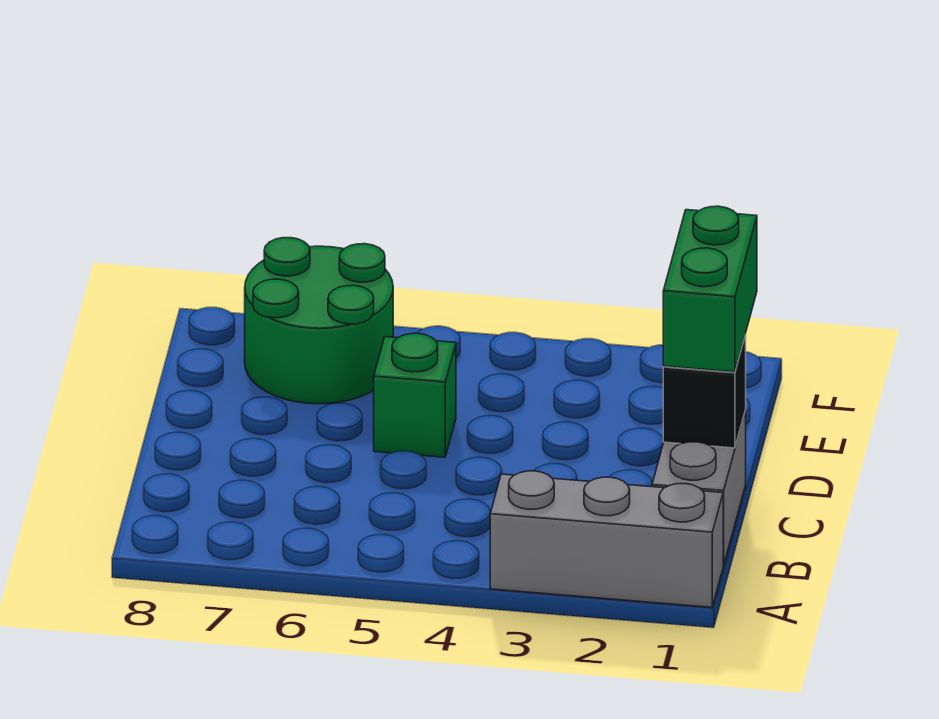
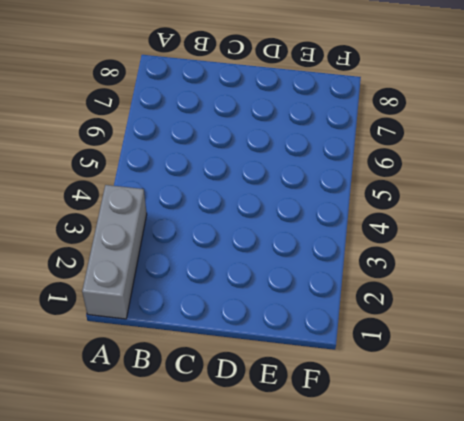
none -> grey brick B1:C1 level 1
none -> green brick D5 level 1

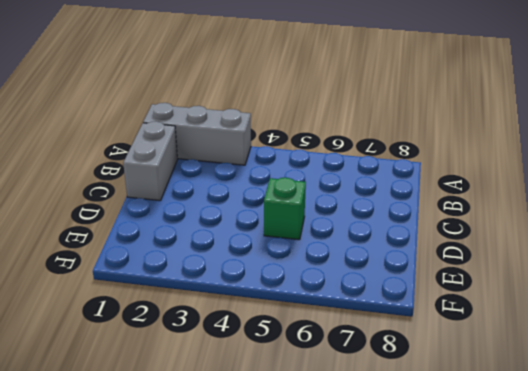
none -> green round brick E6:F7 level 1
none -> black brick C1 level 2

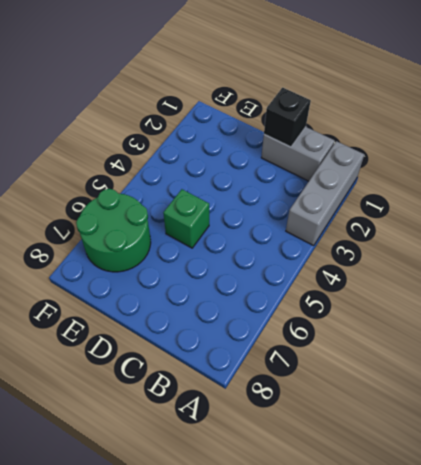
none -> green brick C1:D1 level 3

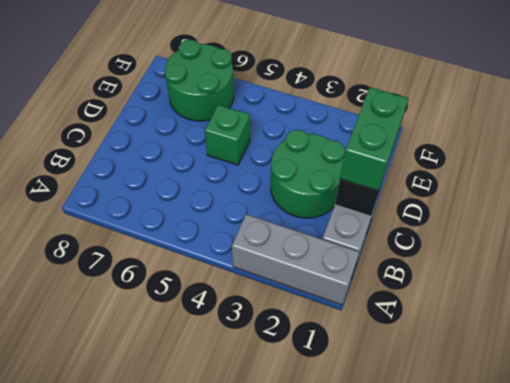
green round brick C2:D3 level 1 -> none

